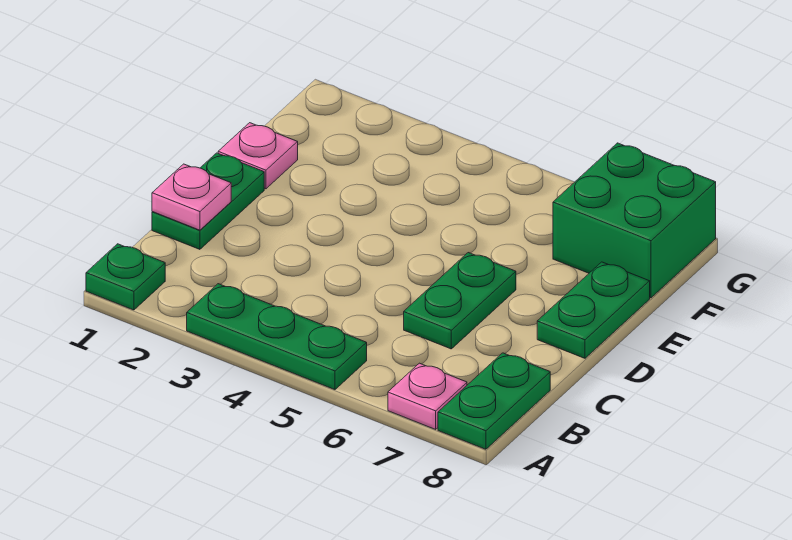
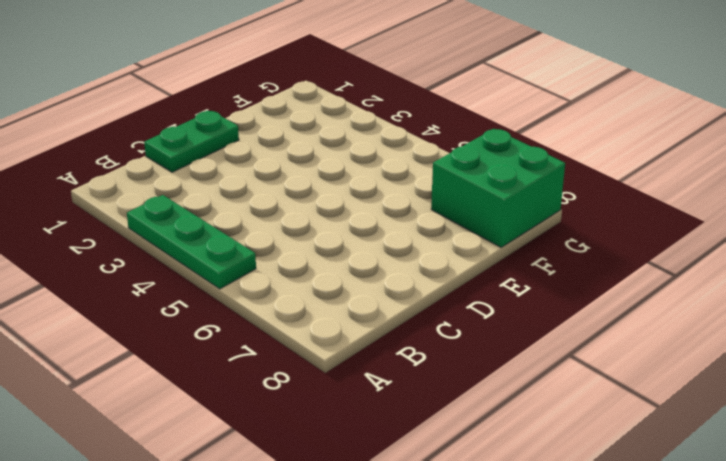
none -> green plate A1 level 1
none -> pink plate A7 level 1

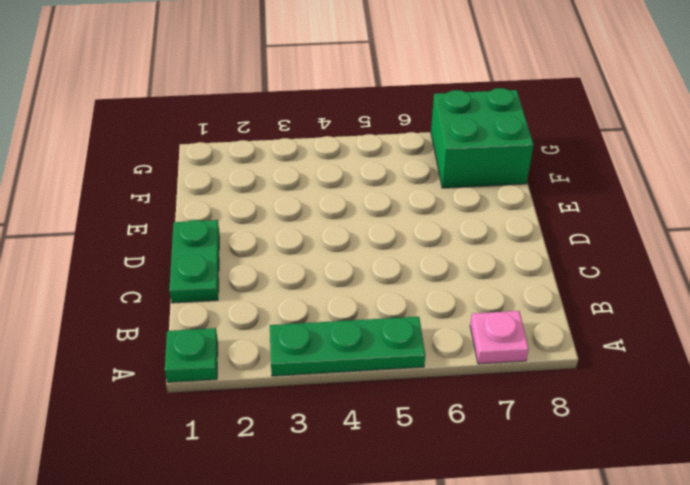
none -> green plate A8:B8 level 1
none -> green plate C6:D6 level 1

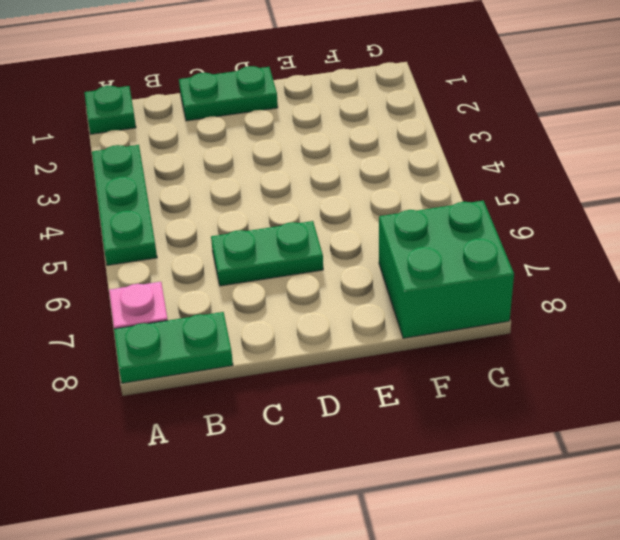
none -> green plate D8:E8 level 1
none -> pink plate E1 level 1

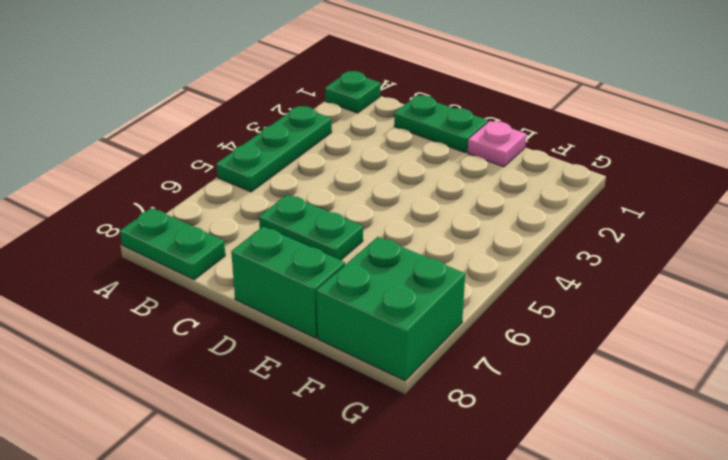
green brick D8:E8 level 1 -> green plate D8:E8 level 1
none -> pink plate A7 level 1
none -> pink plate C1 level 2

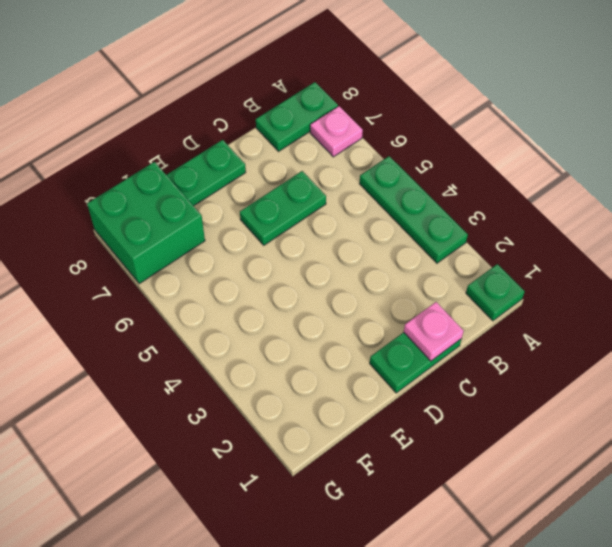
none -> pink plate E1 level 1

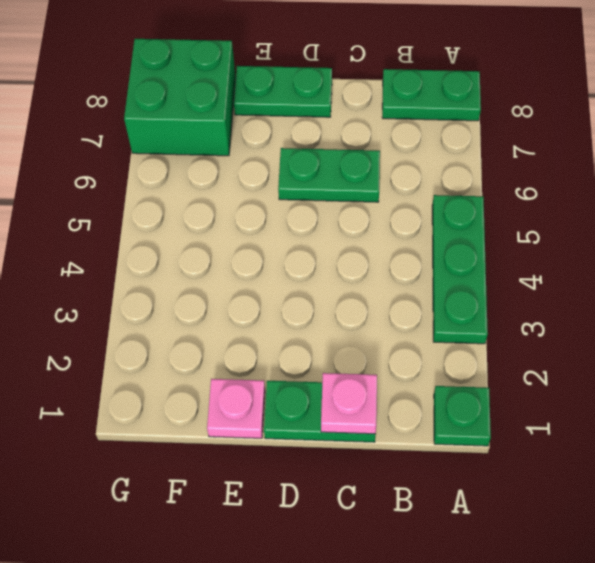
none -> pink plate A7 level 1

